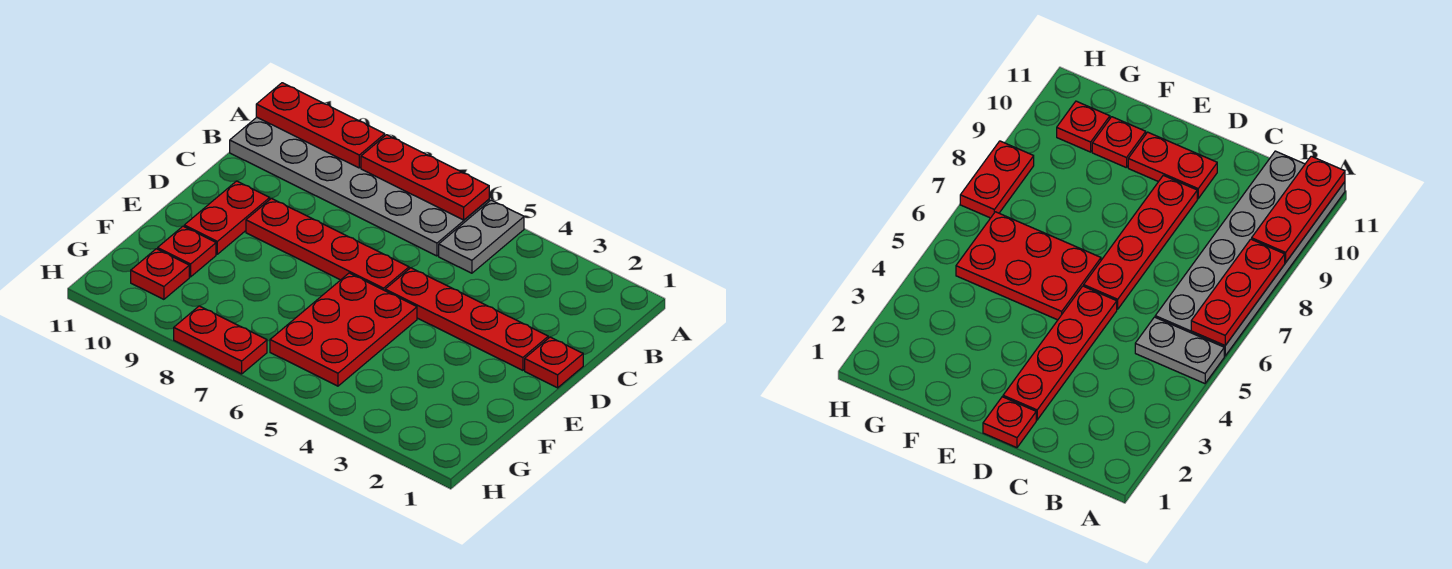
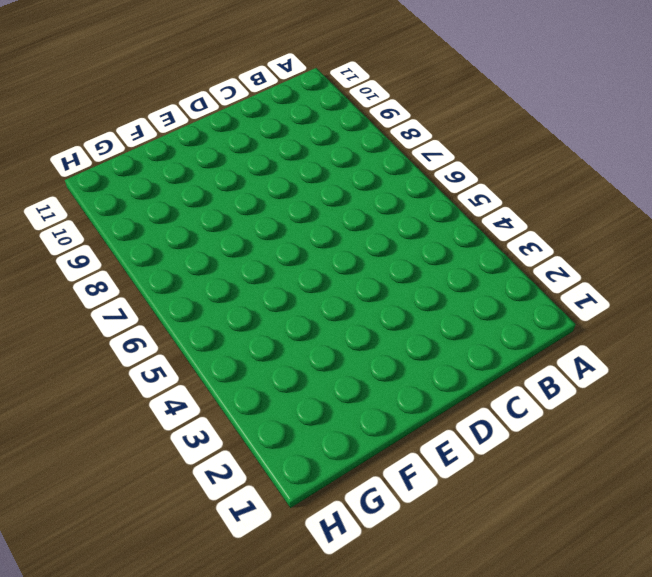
none -> grey plate A5:B5 level 1
none -> grey plate A6:B11 level 1
none -> red plate D1 level 1

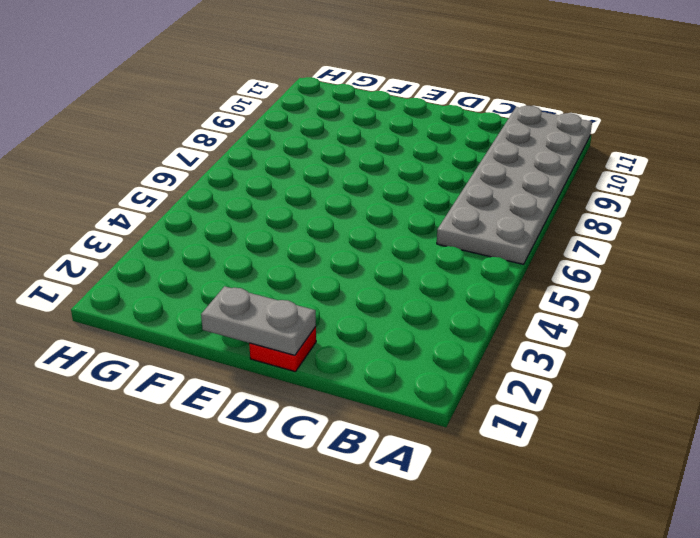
grey plate D1:E1 level 2 -> grey plate A5:B5 level 1
none -> red plate D2:D5 level 1
none -> red plate D6:D9 level 1
none -> red plate D10:E10 level 1

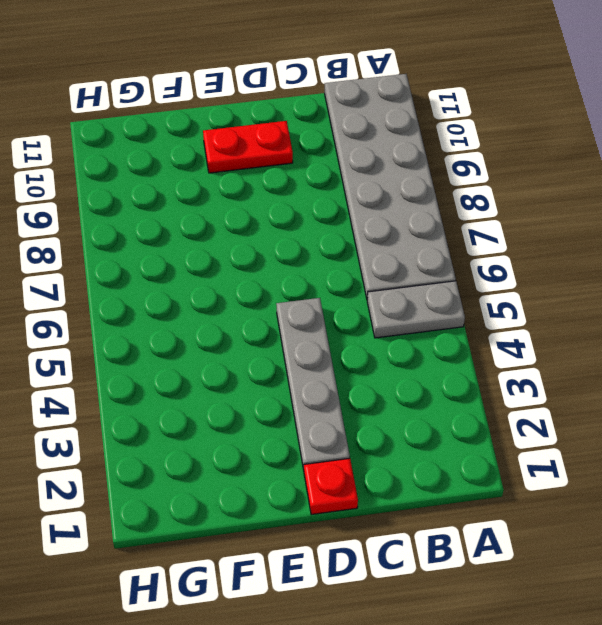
grey plate D2:D5 level 1 -> red plate D2:D5 level 1
none -> red plate D6:D9 level 1
none -> red plate E5:G6 level 1
none -> red plate F10 level 1

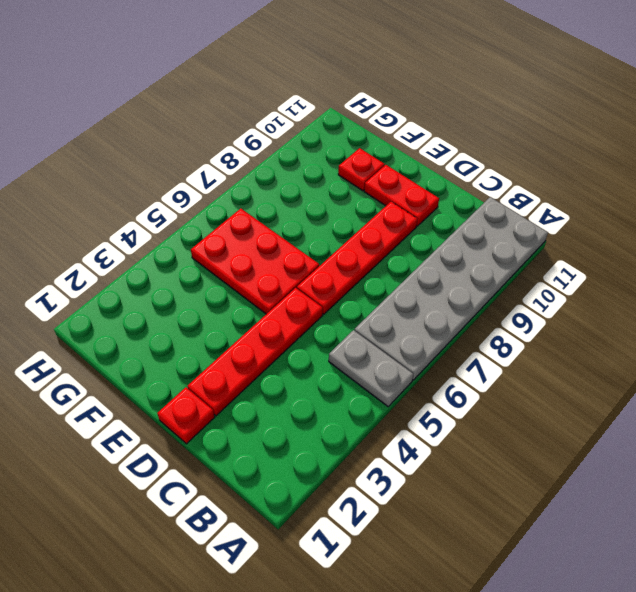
none -> red plate G10 level 1
none -> red plate H7:H8 level 1
none -> red plate A6:A8 level 2

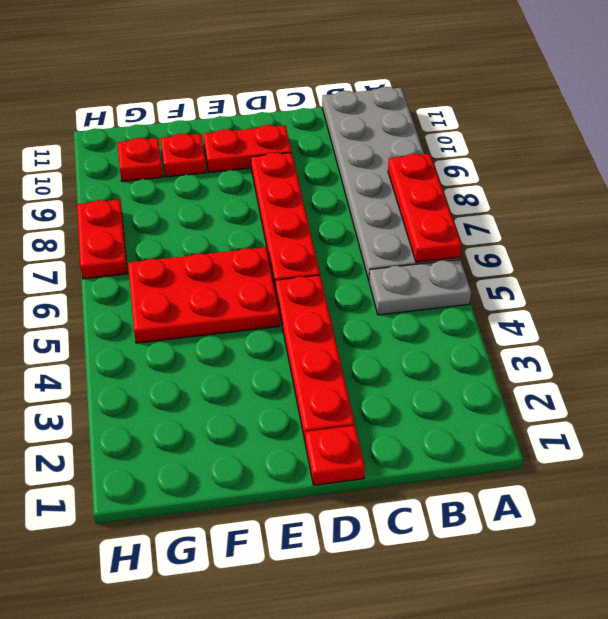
none -> red plate A9:A11 level 2

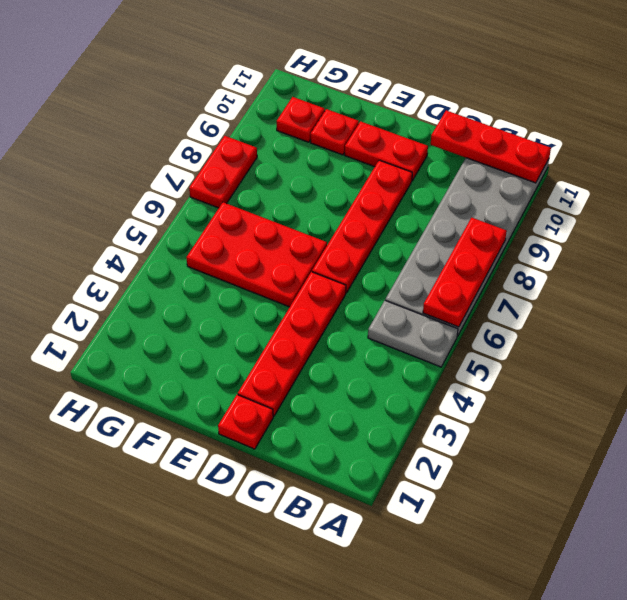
red plate A11:C11 level 2 -> red plate A9:A11 level 2

